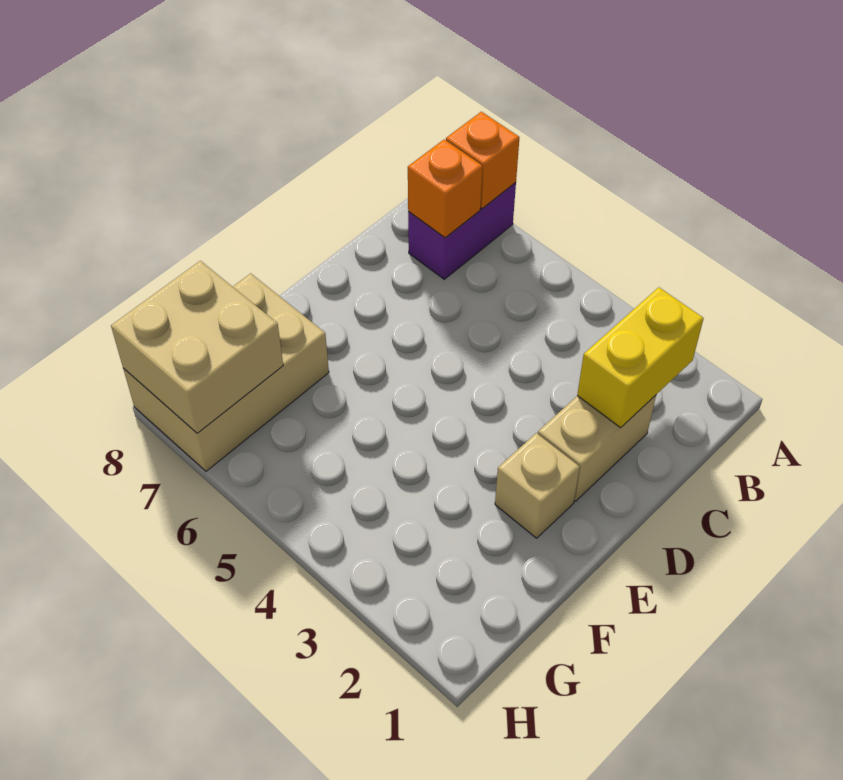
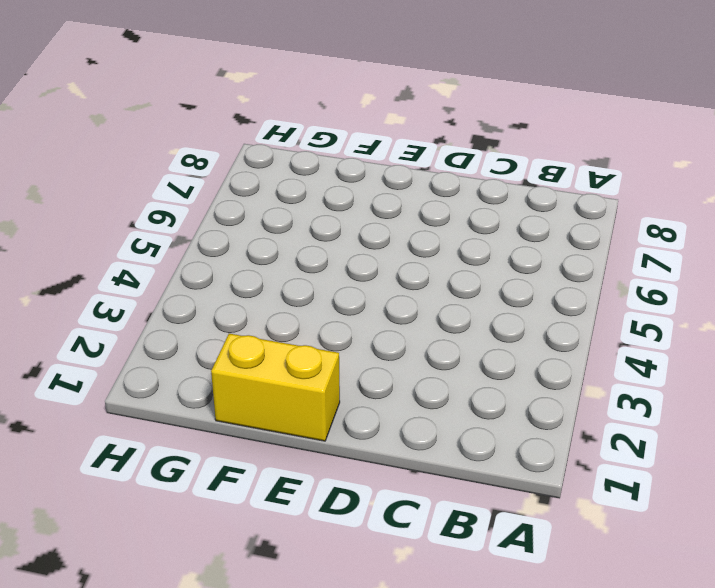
yellow brick E1:F1 level 1 -> yellow brick B2:C2 level 2
none -> purple brick A7:B7 level 1
none -> tan brick C2:D2 level 1

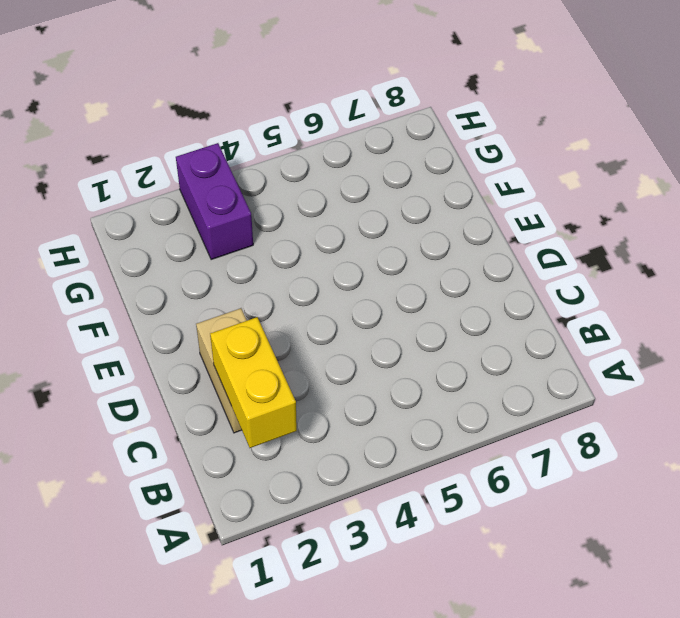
purple brick G3:H3 level 1 -> purple brick A7:B7 level 1
none -> tan brick E2 level 1
none -> tan brick F7:H8 level 1

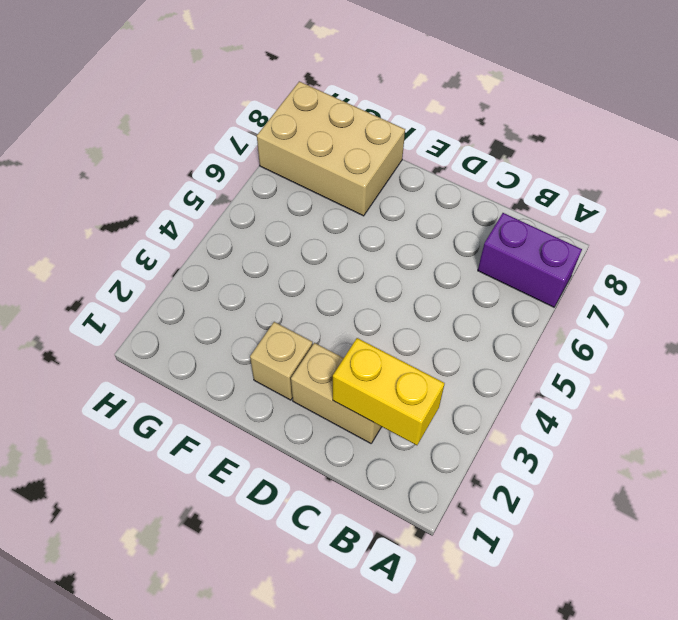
none -> orange brick A7 level 2
none -> orange brick B7 level 2

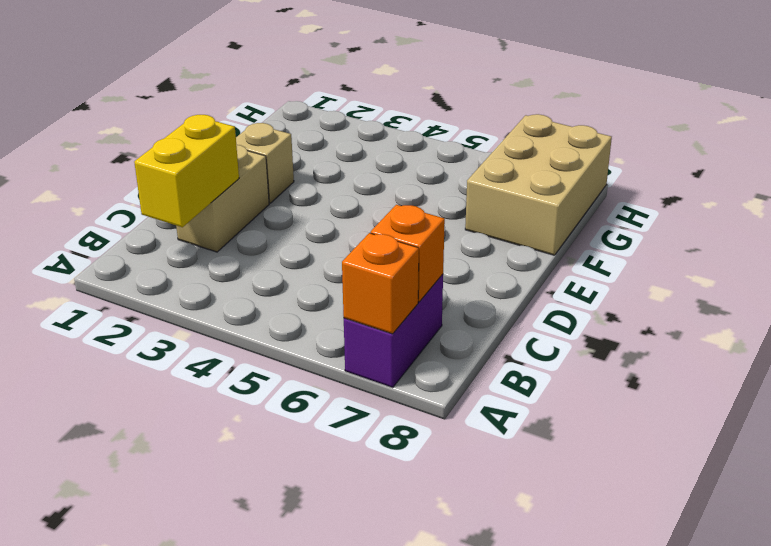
none -> tan brick G7:H8 level 2

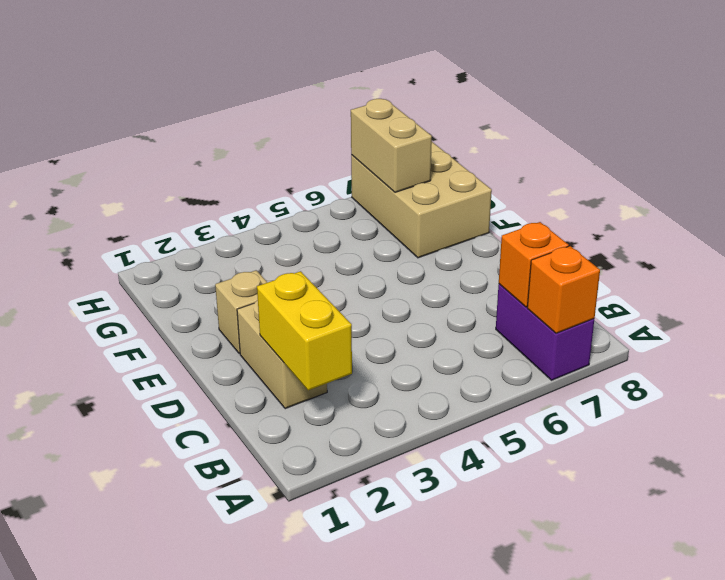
tan brick G7:H7 level 2 -> tan brick G7:H8 level 2

